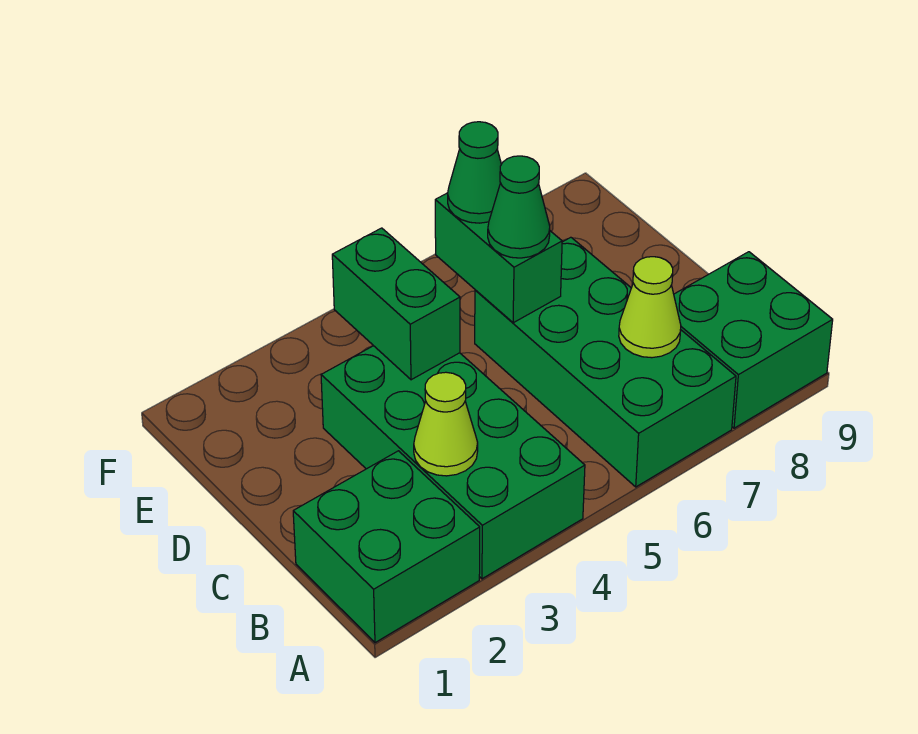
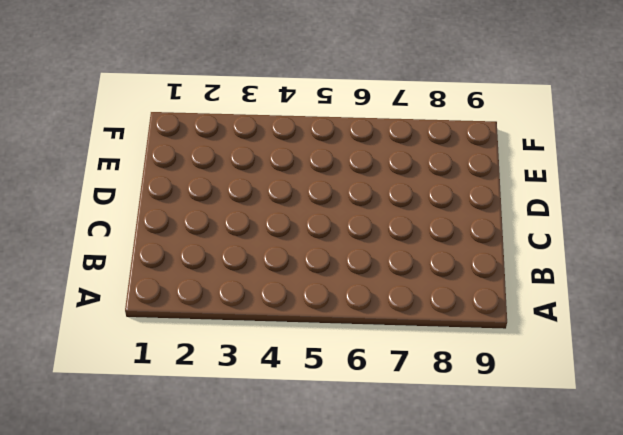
none -> green brick A1:B2 level 1
none -> green brick A3:D4 level 1

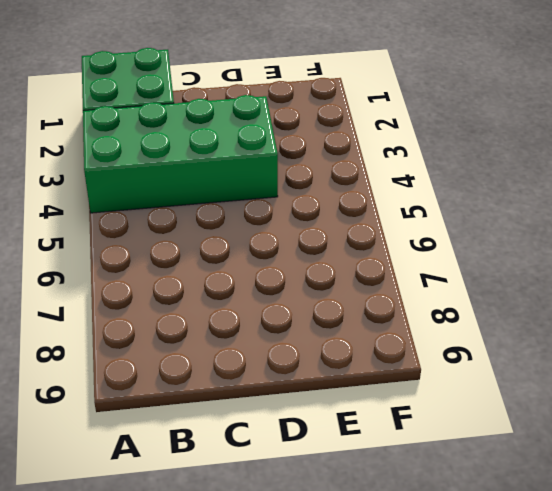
none -> green brick A6:D7 level 1
none -> green brick A8:B9 level 1

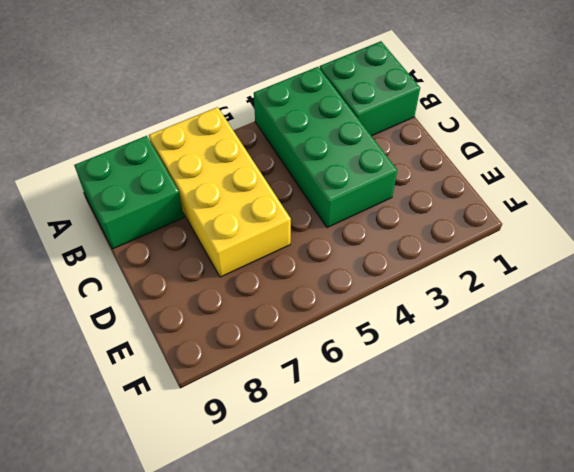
yellow brick A6:D7 level 1 -> green brick A6:D7 level 1
none -> lime cone B3 level 2
none -> lime cone B7 level 2

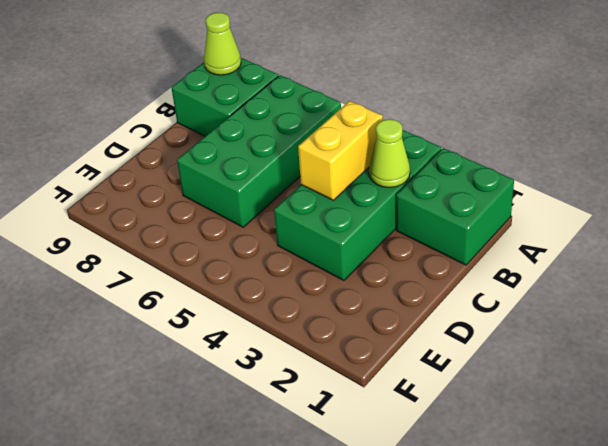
lime cone A9 level 2 -> lime cone B7 level 2
yellow brick B4:C4 level 2 -> none
none -> green brick D4:E4 level 2
none -> green brick D6:E6 level 2

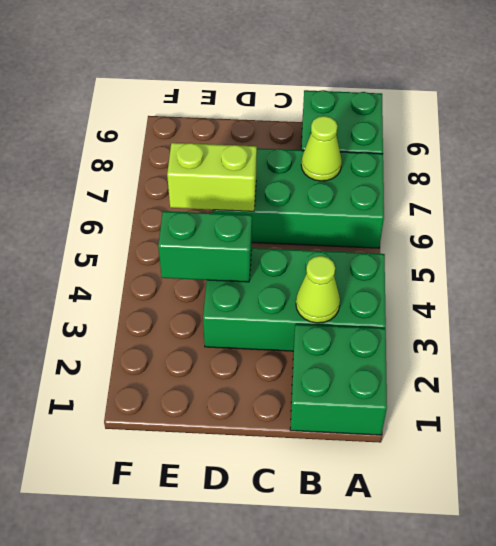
lime brick D6:E6 level 2 -> green brick D6:E6 level 2
none -> green cone D6 level 3
none -> green cone E6 level 3

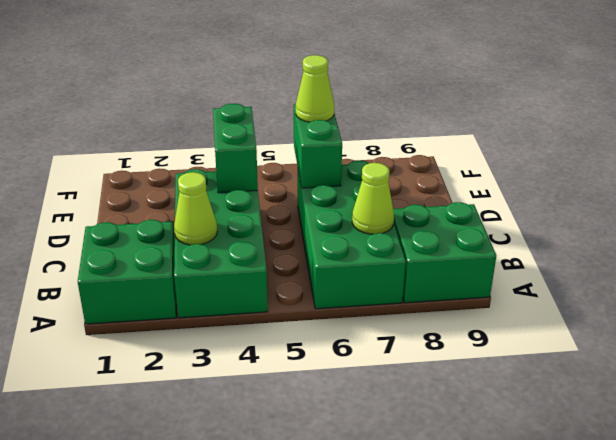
lime cone E6 level 3 -> green cone E6 level 3
none -> green cone D6 level 3

